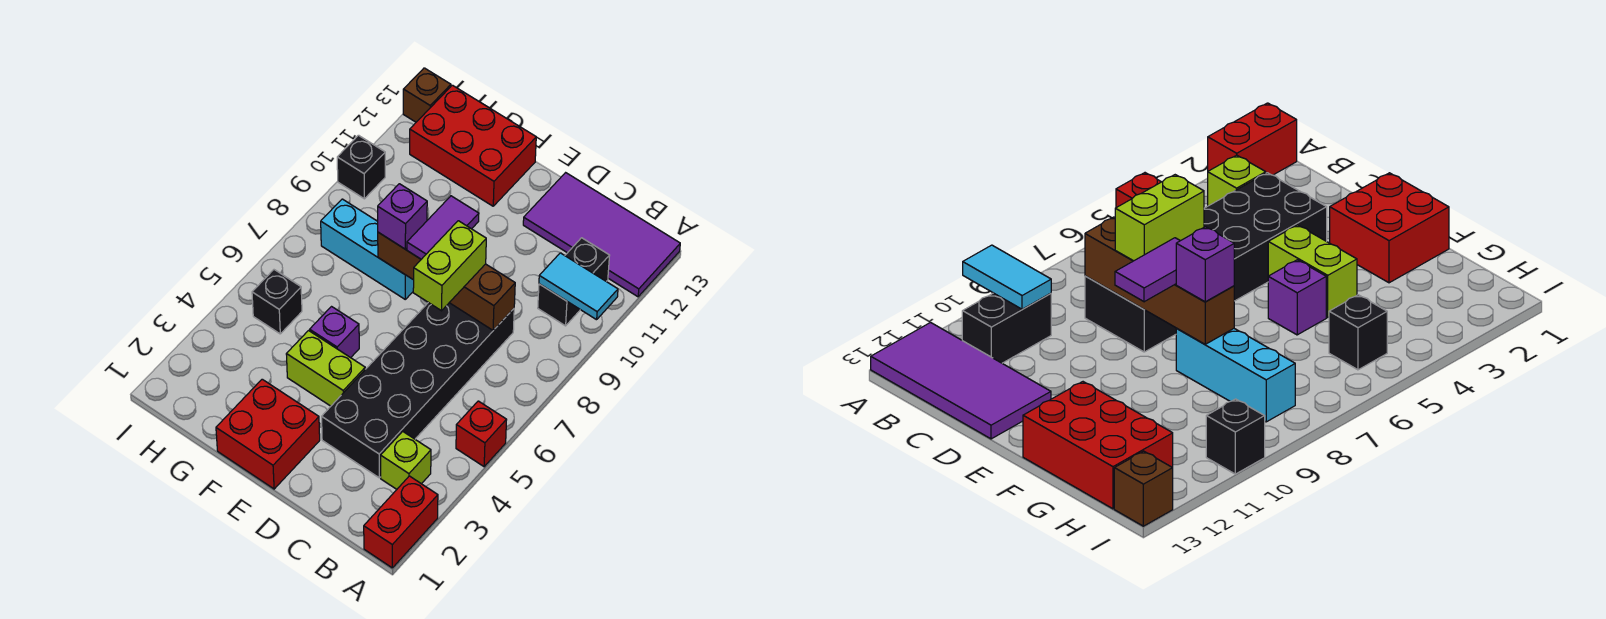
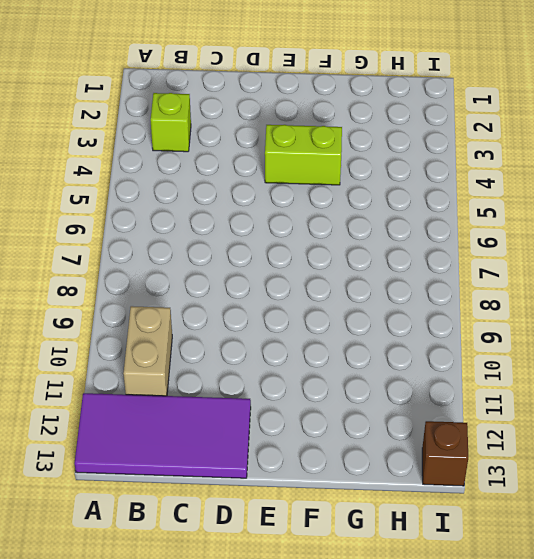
tan brick B10:B11 level 1 -> black brick B10:B11 level 1
none -> red brick A1:A2 level 1
none -> red brick A5 level 1
none -> black brick C3:D8 level 1

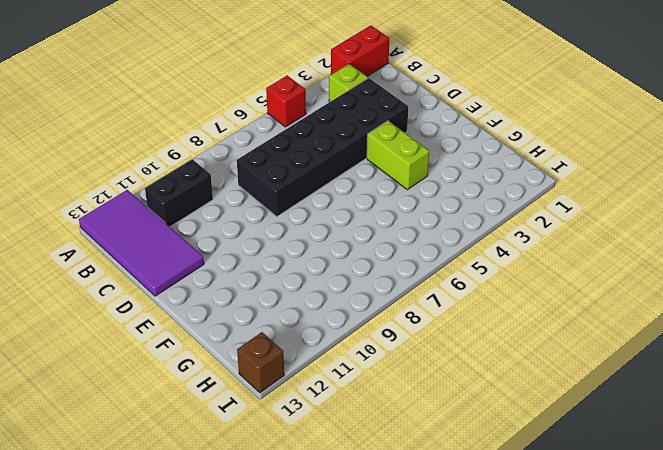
none -> red brick E1:F2 level 1
none -> purple brick F5 level 1
none -> cyan brick F8:H8 level 1

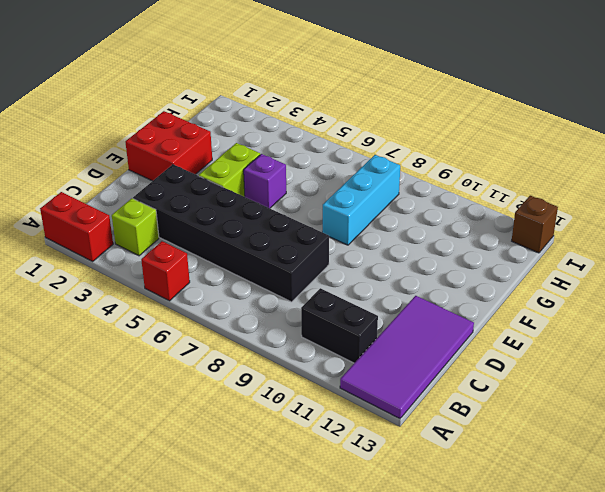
none -> red brick F12:H13 level 1
none -> black brick H5 level 1
none -> black brick I10 level 1

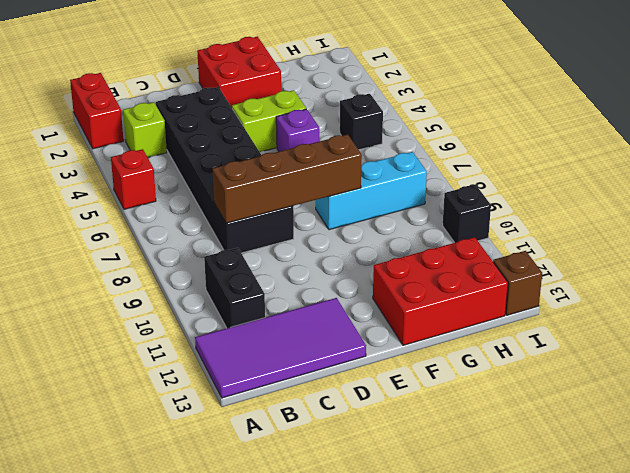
none -> cyan tile A10:B10 level 2
none -> lime brick D7:D8 level 3
none -> purple tile E8:E9 level 3

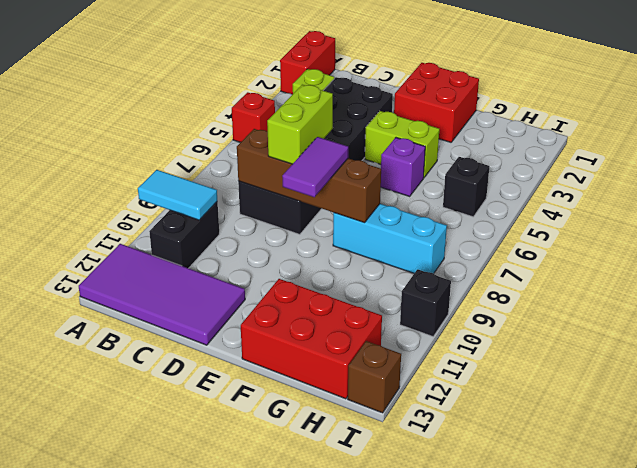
none -> purple brick F8 level 3

